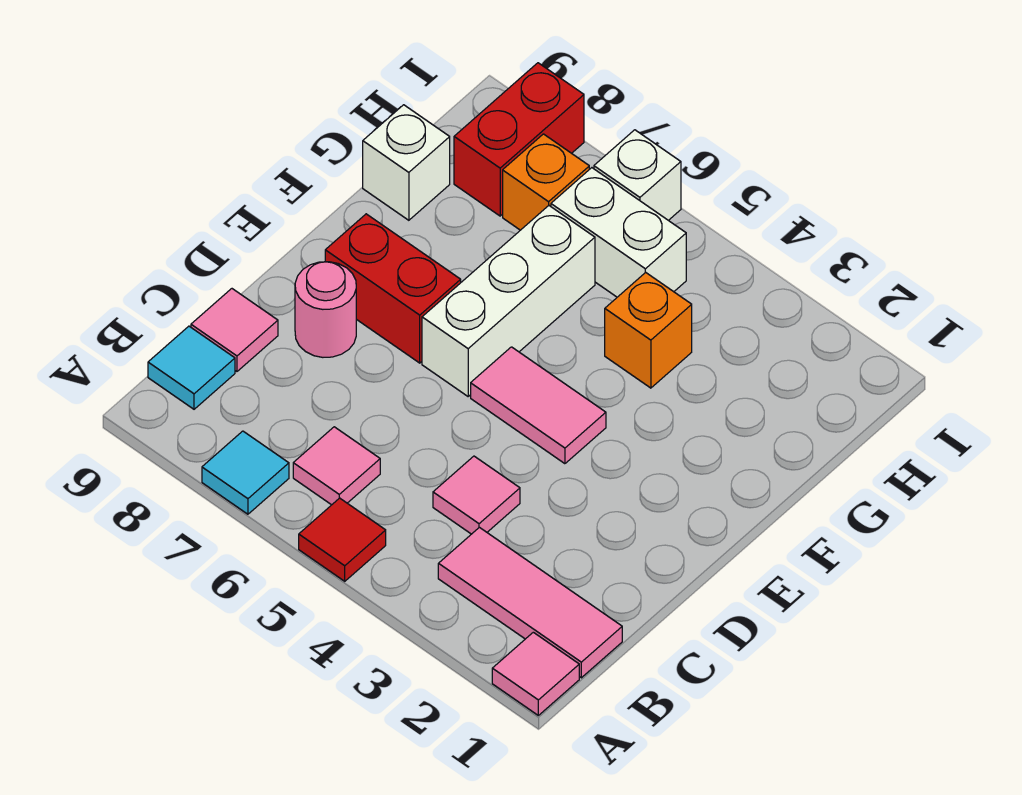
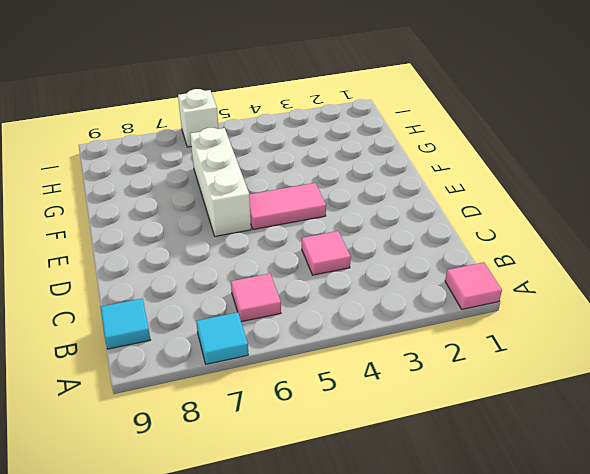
none -> red tile A5 level 1
none -> pink tile B1:B3 level 1
none -> pink tile C9 level 1

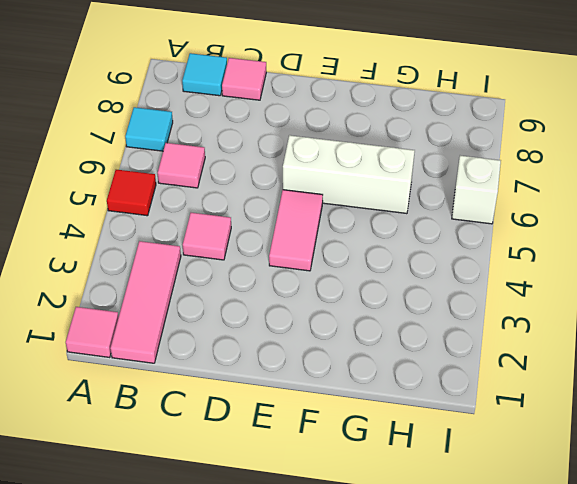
none -> pink round brick D8 level 1
none -> red brick E7:E8 level 1
none -> orange brick G4 level 1

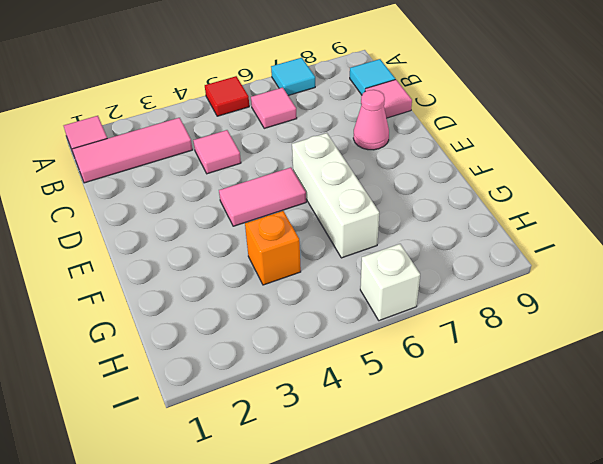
pink cone D8 level 1 -> pink round brick D8 level 1
none -> red brick E7:E8 level 1
none -> white brick G9 level 1
none -> white brick H5:H6 level 1

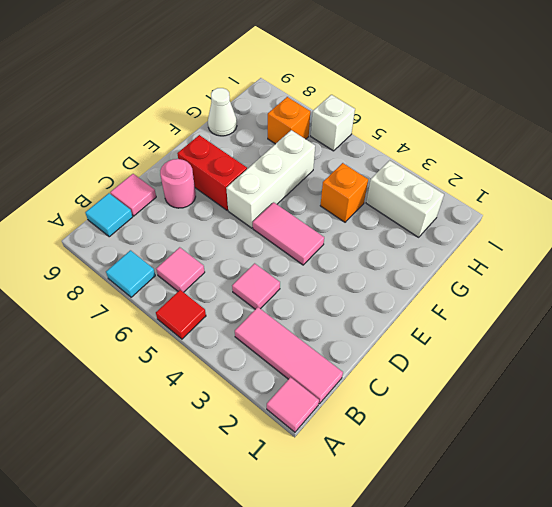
white cone G9 level 1 -> white brick G9 level 1
white brick H2:H3 level 1 -> white brick H5:H6 level 1
none -> red brick H8:I8 level 1

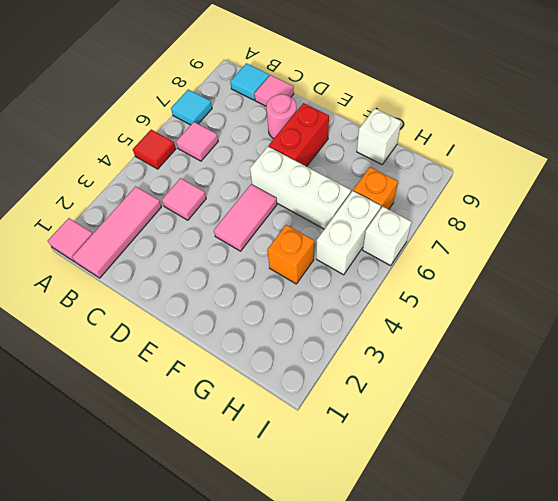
none -> red brick H8:I8 level 1

